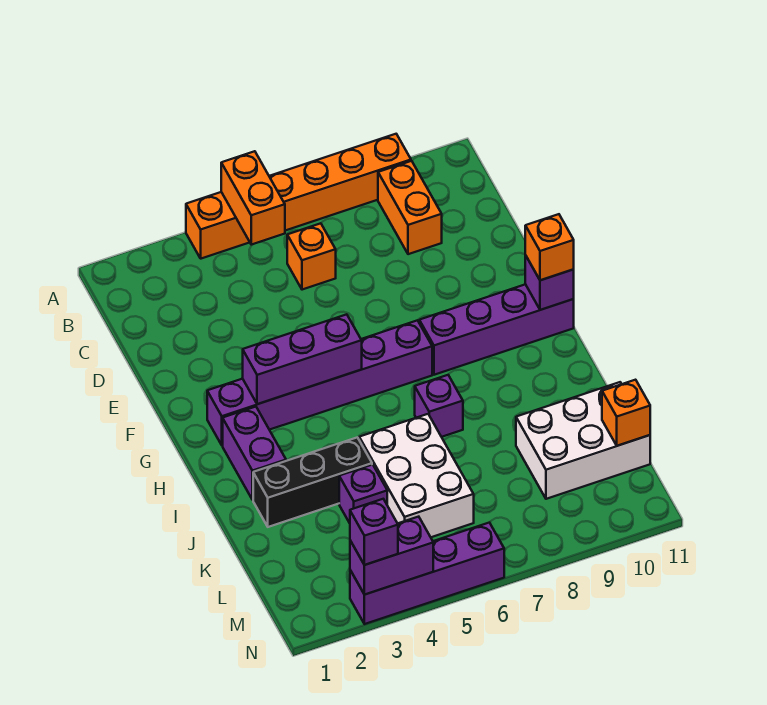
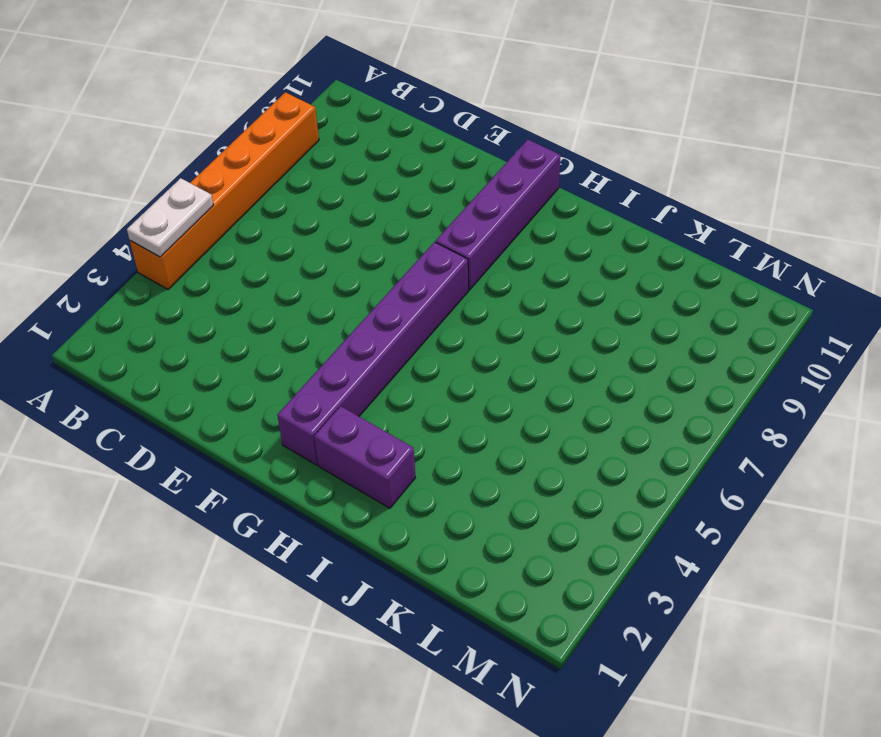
white plate A4:A5 level 2 -> orange brick A5:B5 level 2
none -> orange brick B9:C9 level 1
none -> orange brick C6 level 1
none -> purple brick I7 level 1

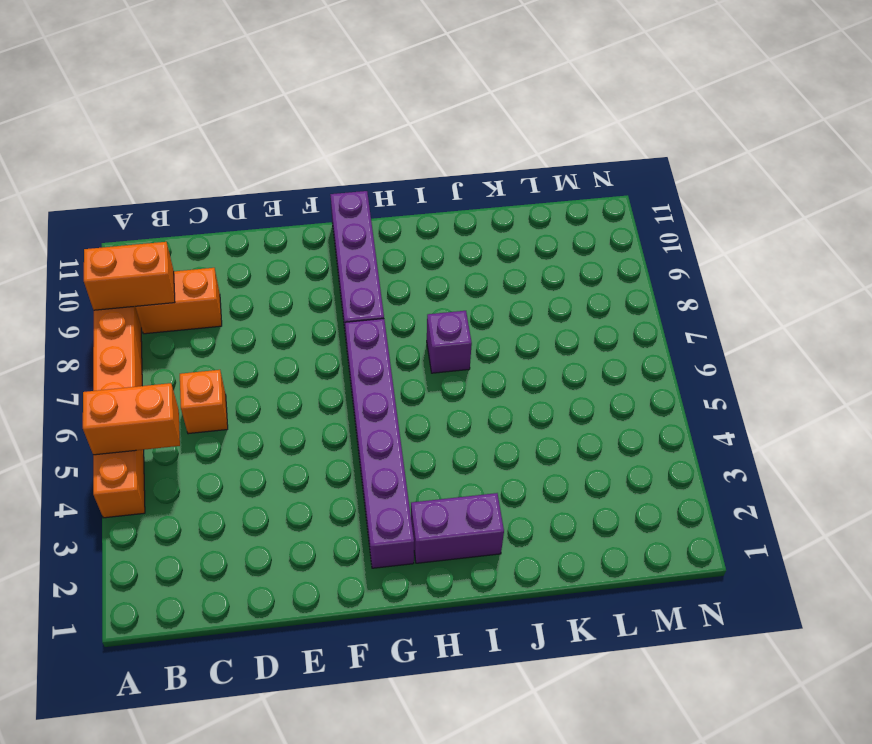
orange brick A9:B9 level 2 -> none
none -> black brick J2:J4 level 1
none -> white brick J5:L6 level 1
none -> purple brick K4 level 1

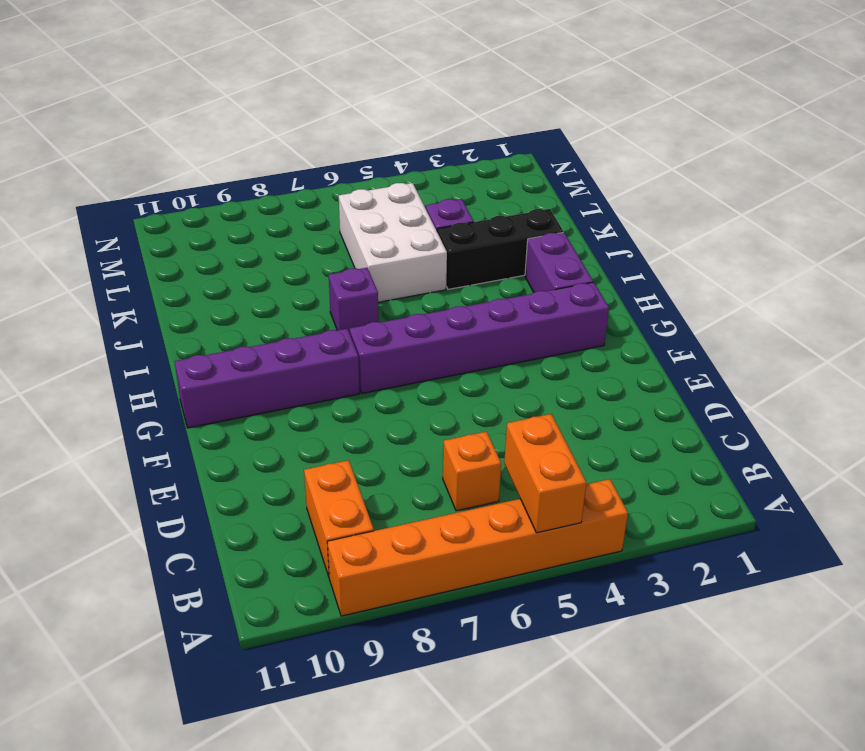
none -> white brick K9:L11 level 1
none -> purple brick N3:N6 level 1
none -> purple brick G3:G5 level 2

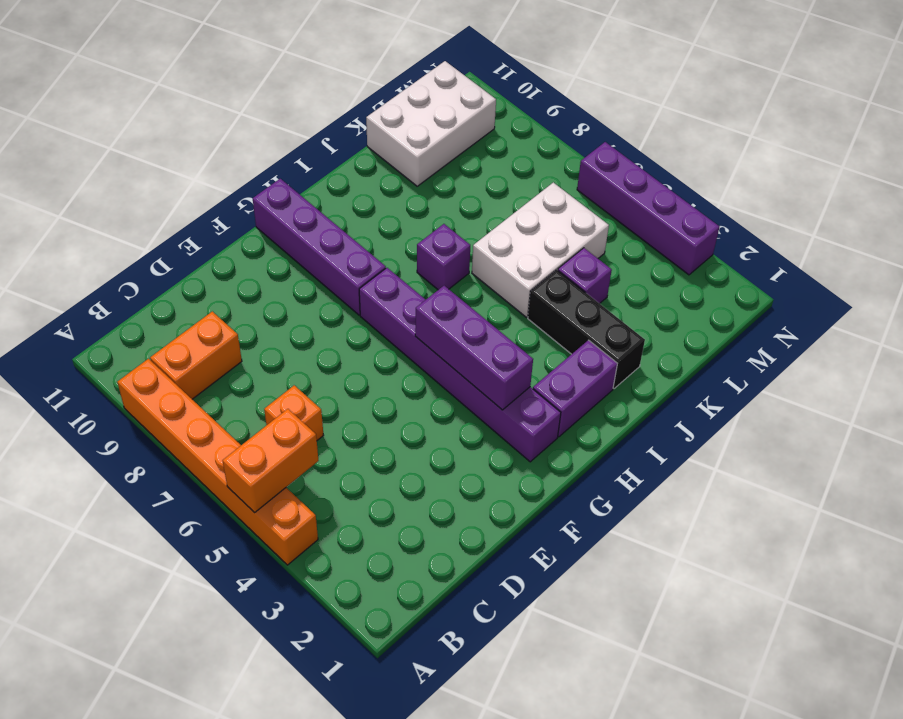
white brick K10:M11 level 1 -> white brick K9:L11 level 1
none -> purple brick G11 level 2
none -> orange brick L11 level 2
none -> purple brick N3:N4 level 2

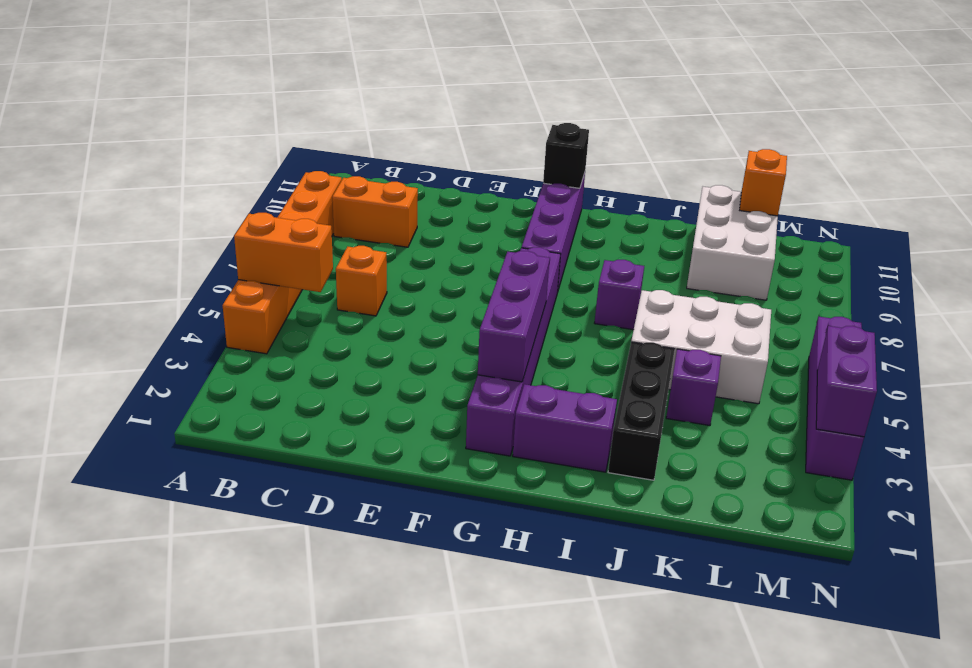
black brick G11 level 2 -> purple brick G11 level 2
none -> orange brick G11 level 3
none -> purple brick N3 level 3

